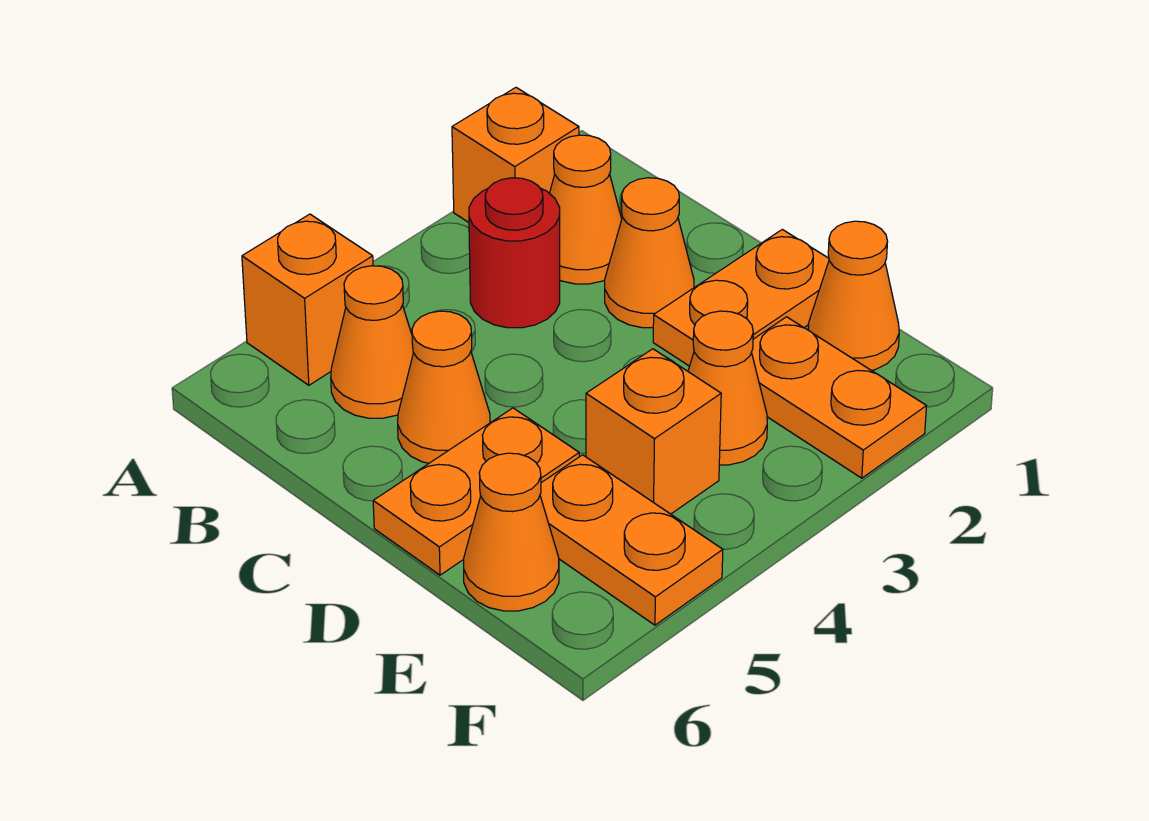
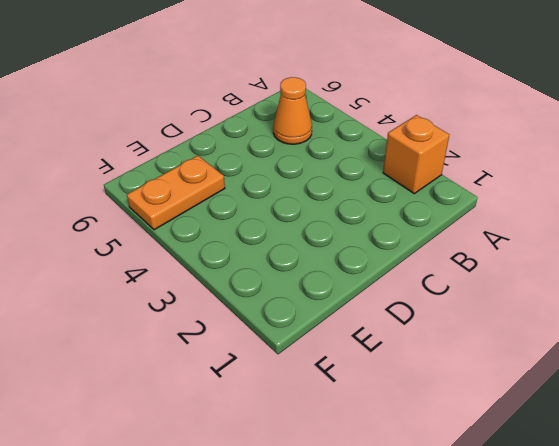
none -> orange brick A5 level 1
none -> orange cone B2 level 1
none -> red round brick B3 level 1

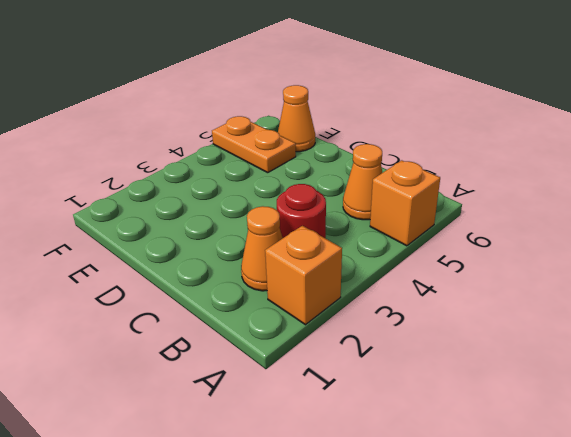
none -> orange cone C2 level 1
none -> orange cone C5 level 1
none -> orange plate D1:D2 level 1

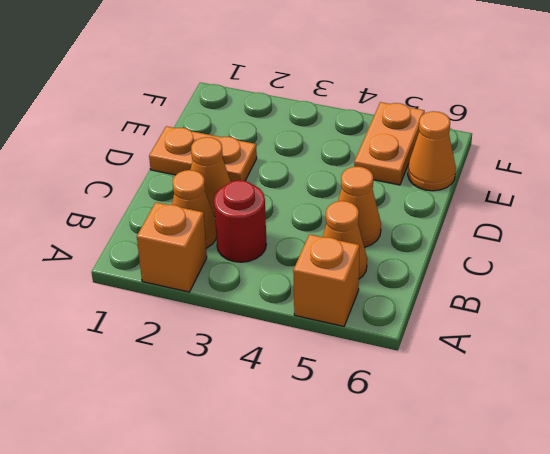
none -> orange plate D5:D6 level 1
none -> orange cone E1 level 1
none -> orange plate E2:F2 level 1

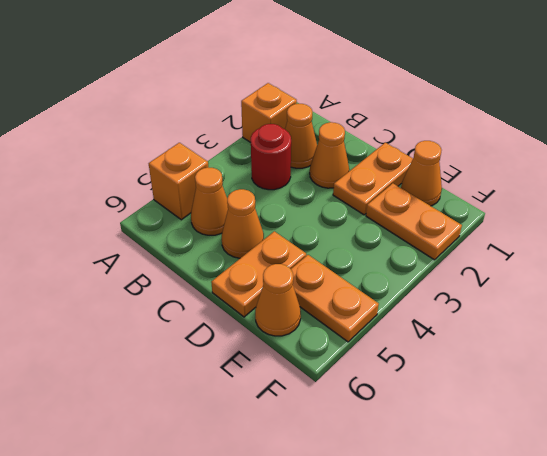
none -> orange cone E3 level 1
none -> orange brick E4 level 1

